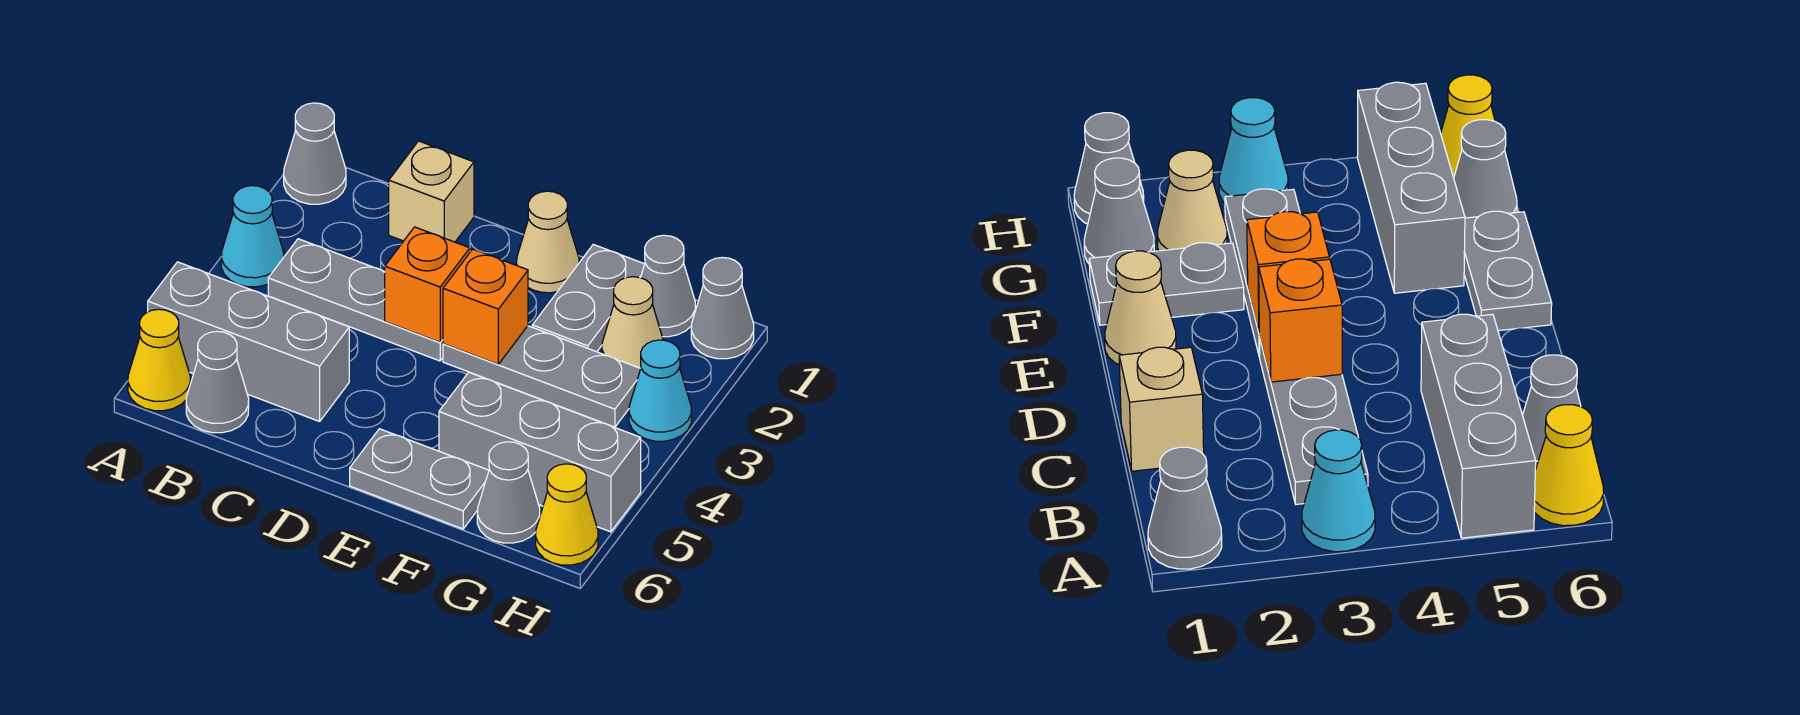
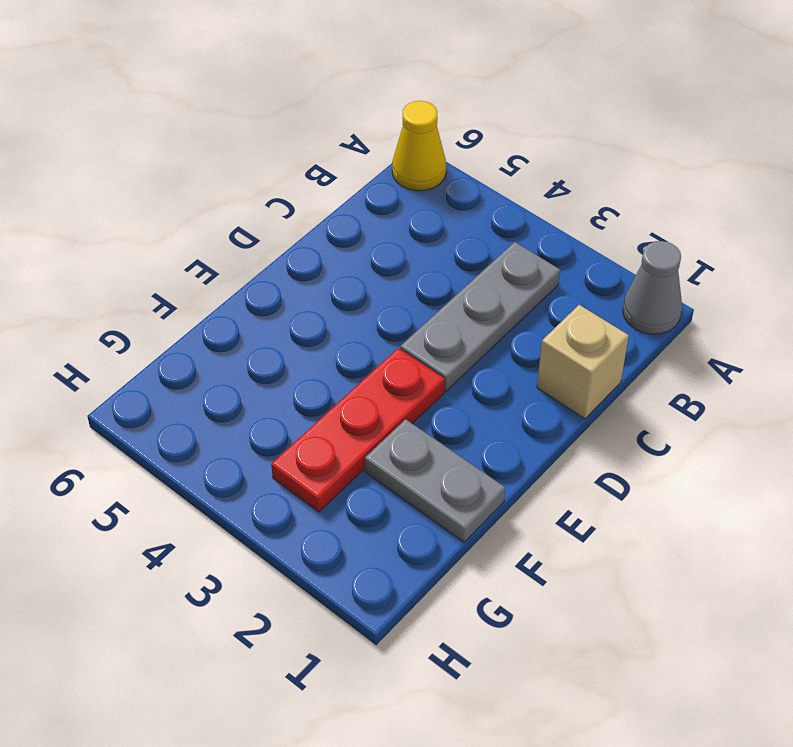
red plate E3:G3 level 1 -> grey plate E3:G3 level 1
none -> cyan cone A3 level 1
none -> grey brick A5:C5 level 1
none -> grey cone B6 level 1

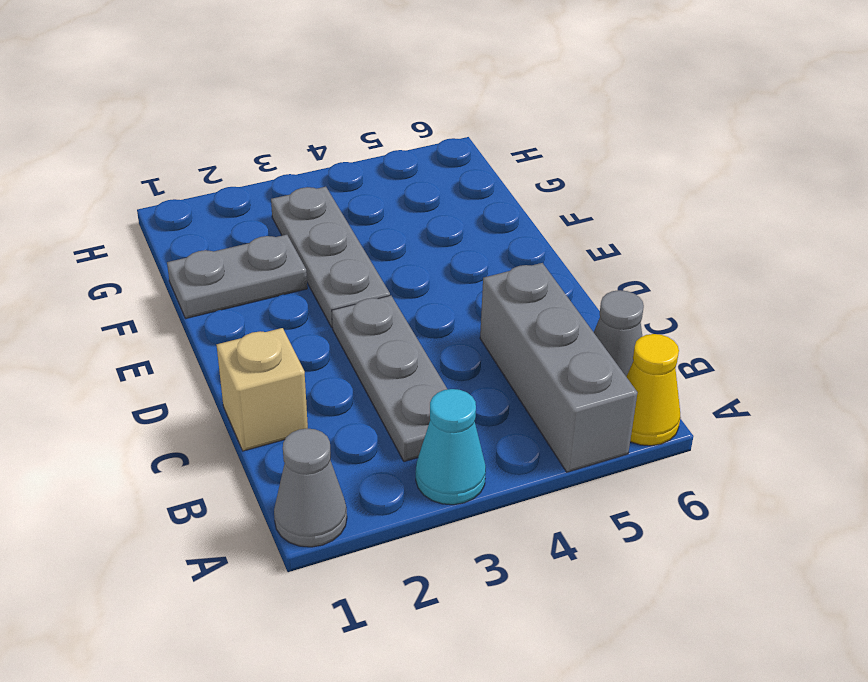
none -> tan cone E1 level 1
none -> grey plate E6:F6 level 1
none -> grey brick F5:H5 level 1

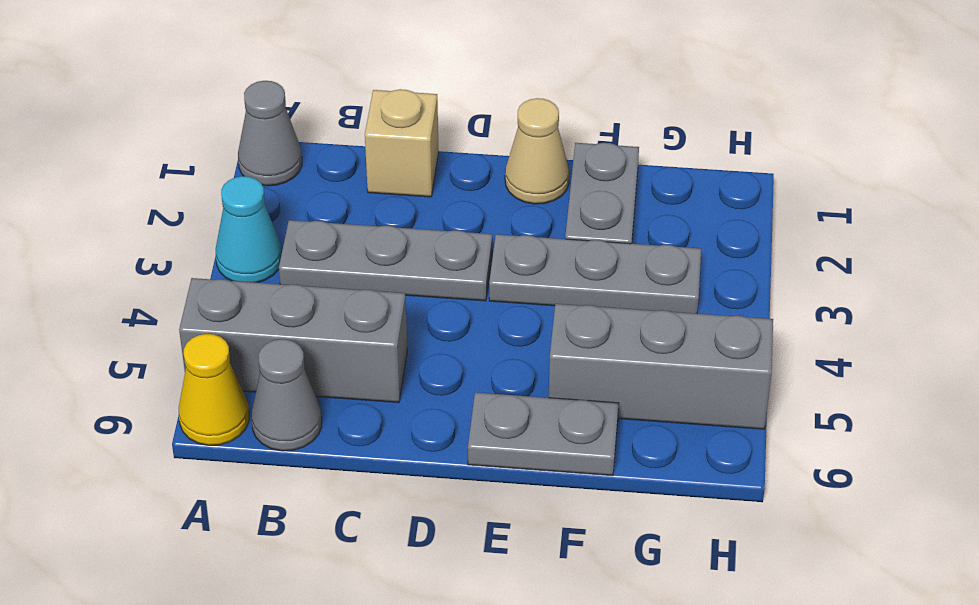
none -> grey cone G1 level 1
none -> tan cone G2 level 1
none -> grey cone G6 level 1

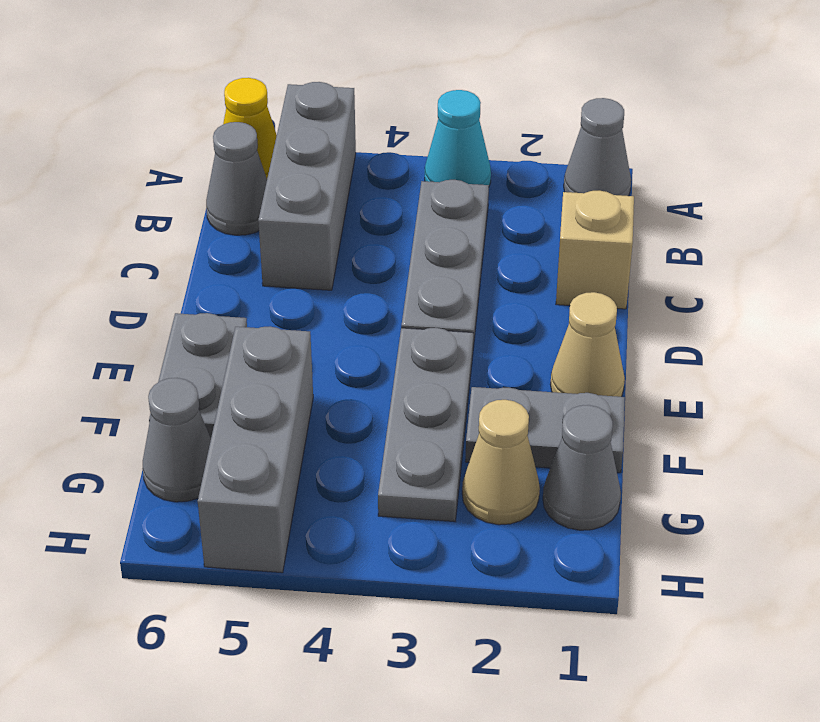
none -> grey cone H1 level 1
none -> cyan cone H3 level 1
none -> yellow cone H6 level 1

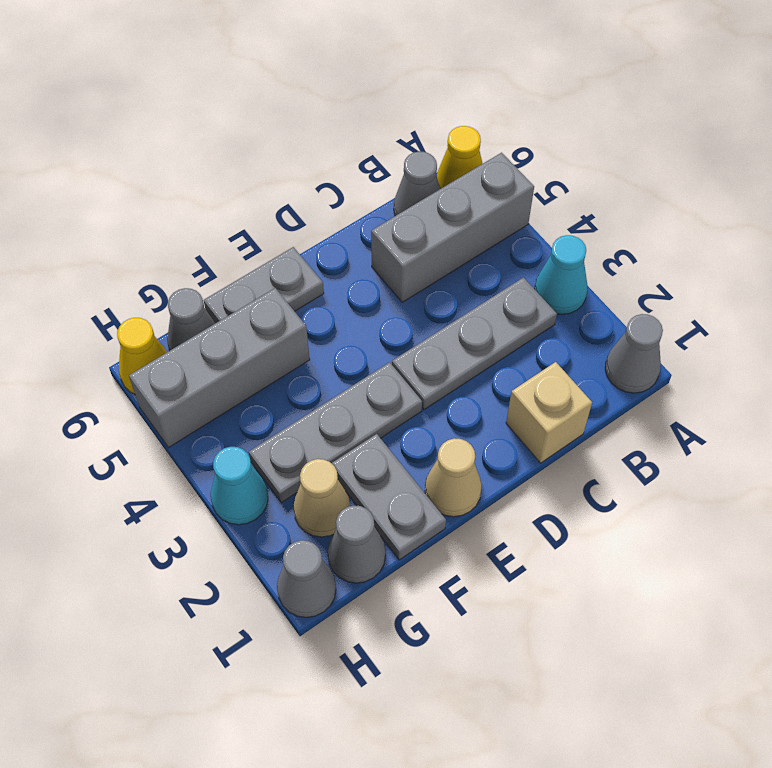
none -> orange brick D3 level 2
none -> orange brick E3 level 2

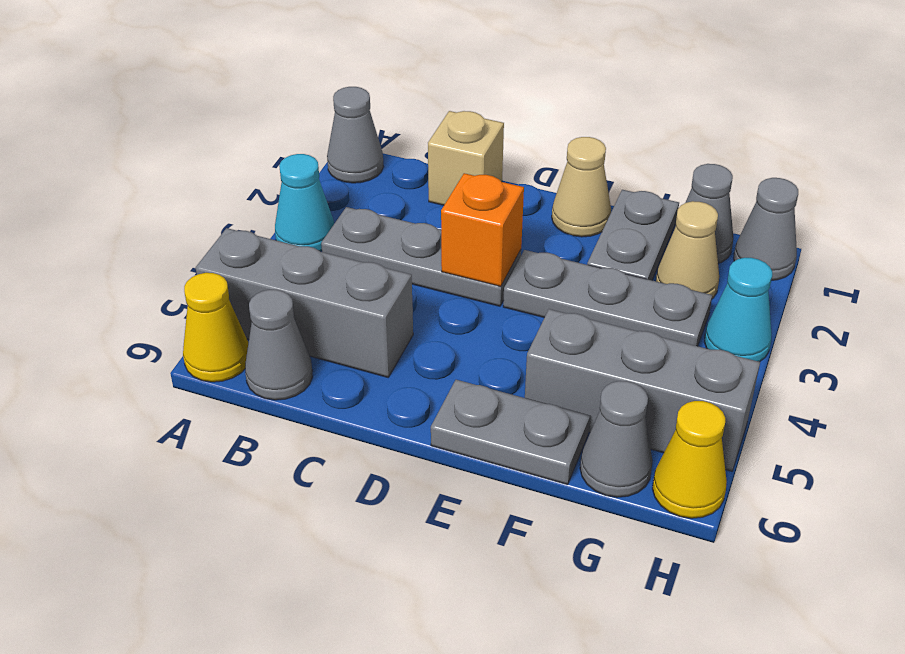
none -> orange brick E3 level 2

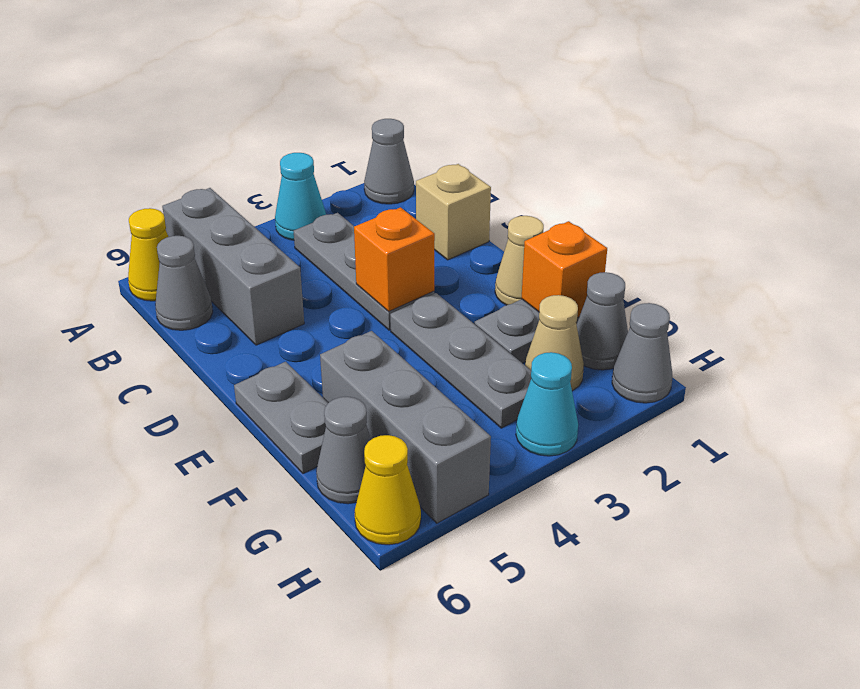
orange brick F1 level 2 -> orange brick E3 level 2

